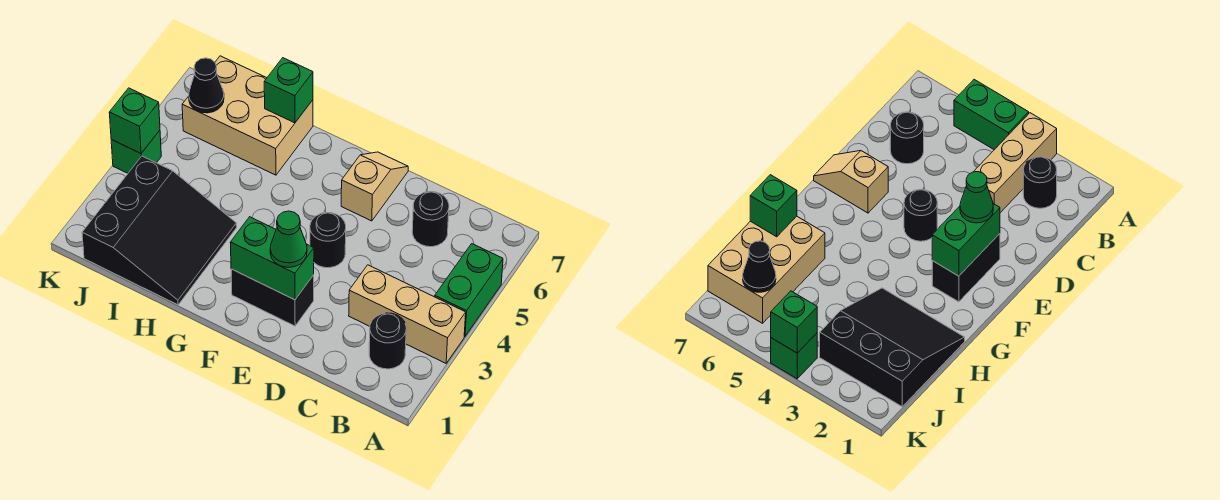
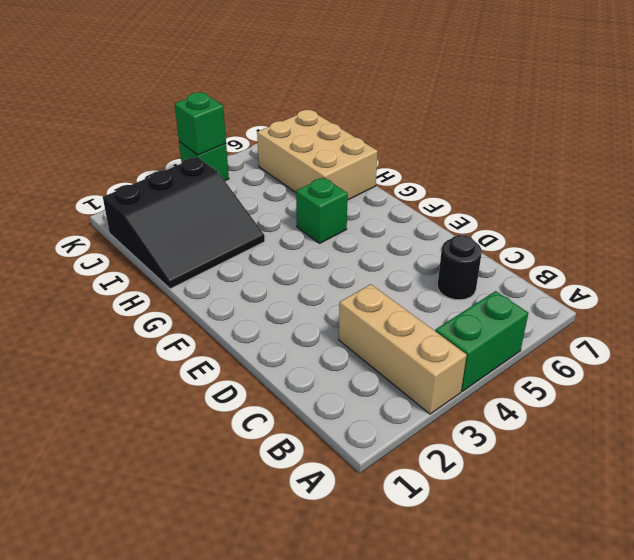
green brick G5 level 1 -> green brick H7 level 2
none -> black round brick B2 level 1
none -> black brick E2:F2 level 1
none -> black round brick E4 level 1

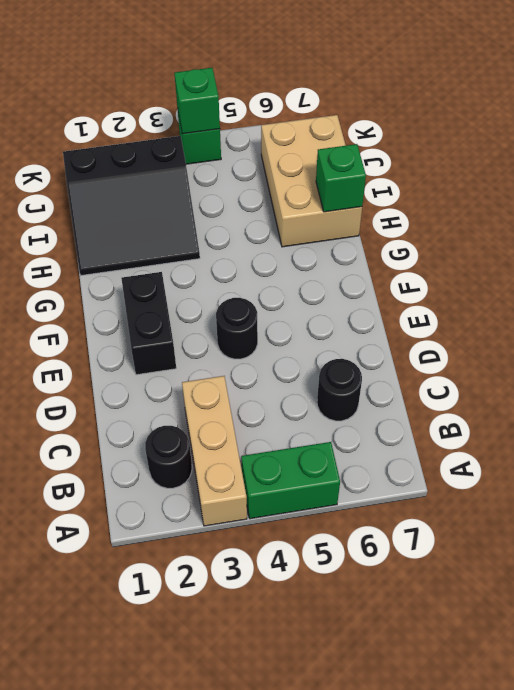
none -> tan slope E6:E7 level 1 top 6
none -> green brick E2:F2 level 2
none -> black cone J6 level 2

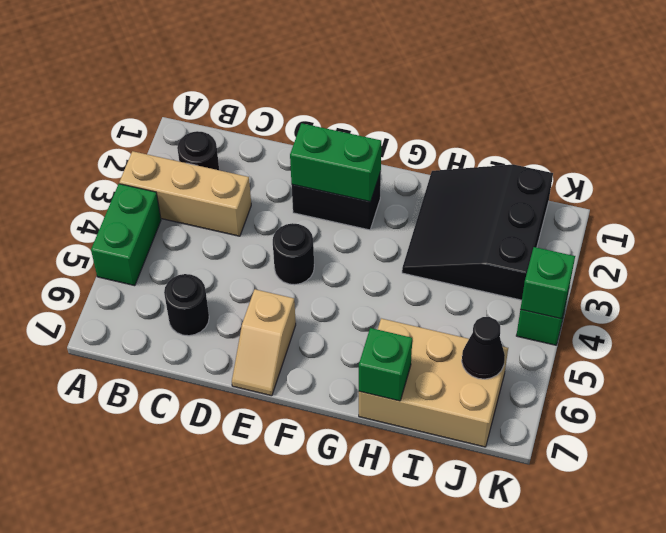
none -> green cone E2 level 3

